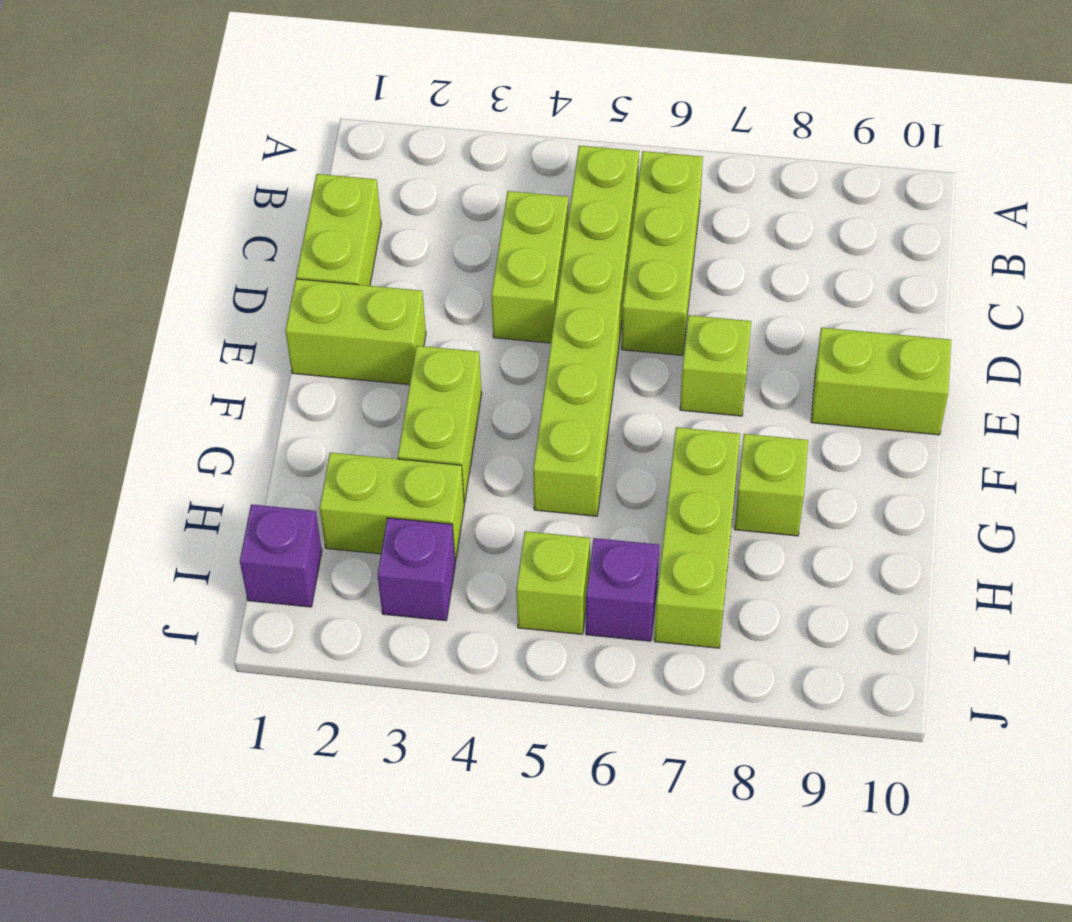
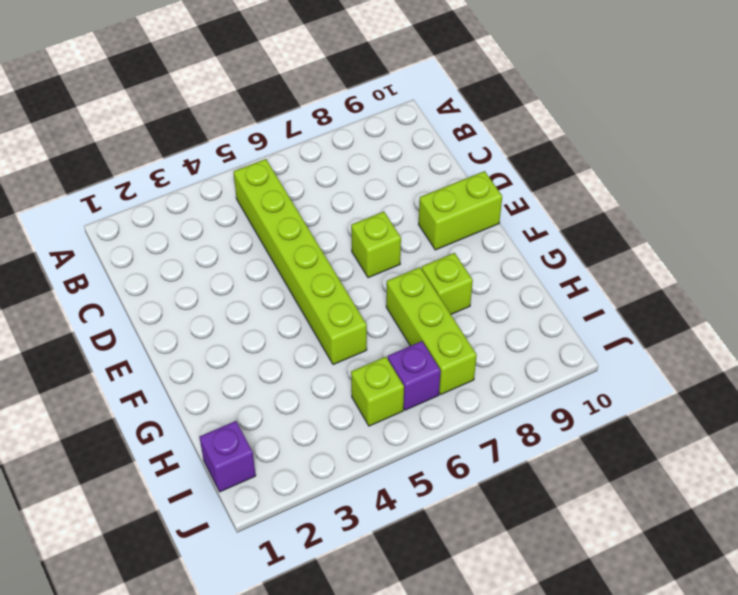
none -> lime brick B6:D6 level 1
none -> lime brick C1:D1 level 1
none -> lime brick C4:D4 level 1

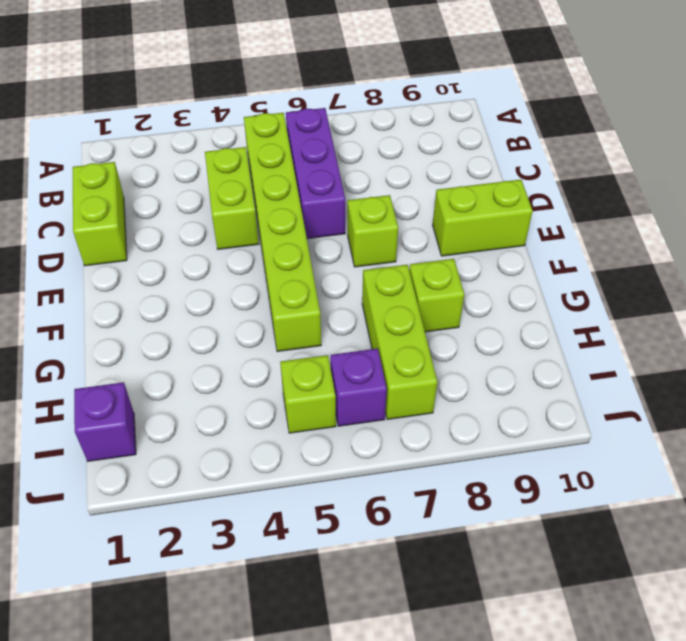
purple brick B6:D6 level 1 -> lime brick B6:D6 level 1
none -> lime brick E1:E2 level 1
none -> lime brick F3:G3 level 1
none -> lime brick H2:H3 level 1

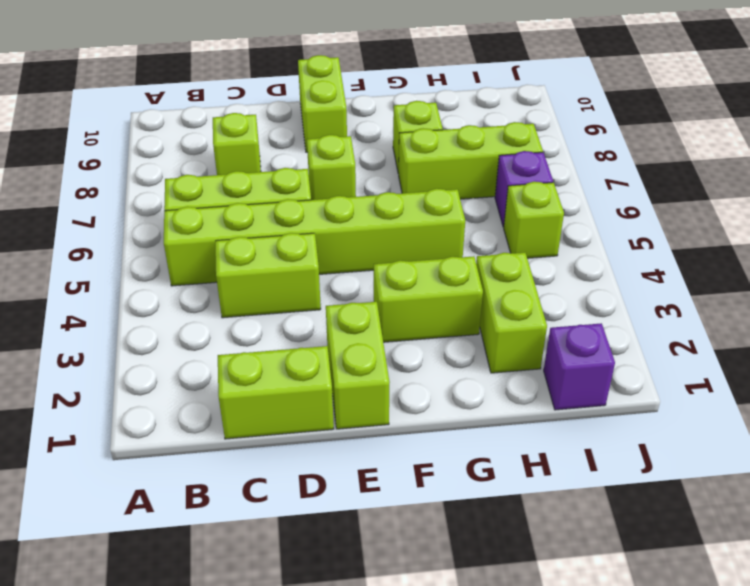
lime brick C8 level 1 -> none
none -> purple brick I3 level 1

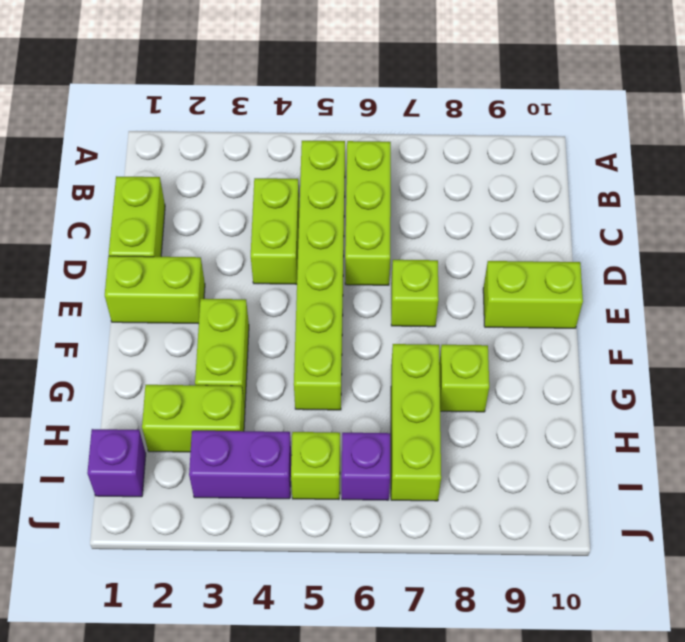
purple brick I3:I4 level 1 -> purple brick I3 level 1

